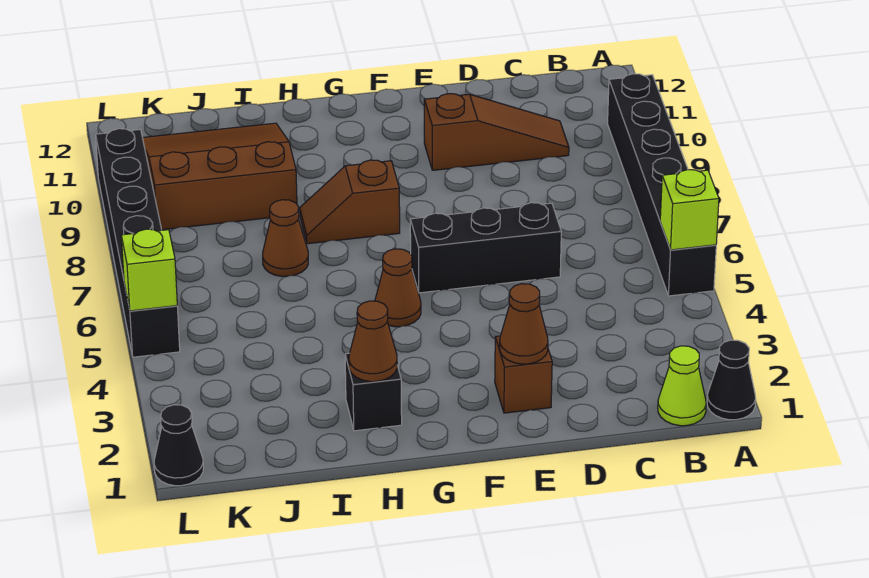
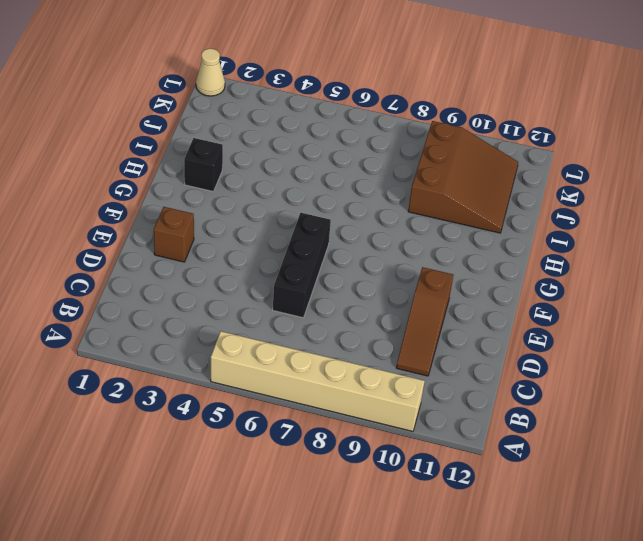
tan brick A5:A10 level 1 -> black brick A5:A10 level 1
tan cone L1 level 1 -> black cone L1 level 1
none -> black cone A1 level 1
none -> lime cone B1 level 1
none -> brown cone G5 level 1

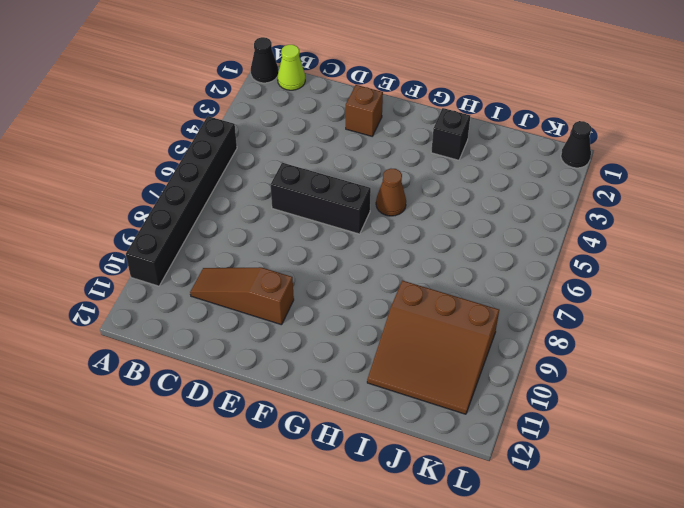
none -> brown slope G8:H8 level 1 top G
none -> brown cone I7 level 1
none -> black brick L5:L10 level 1

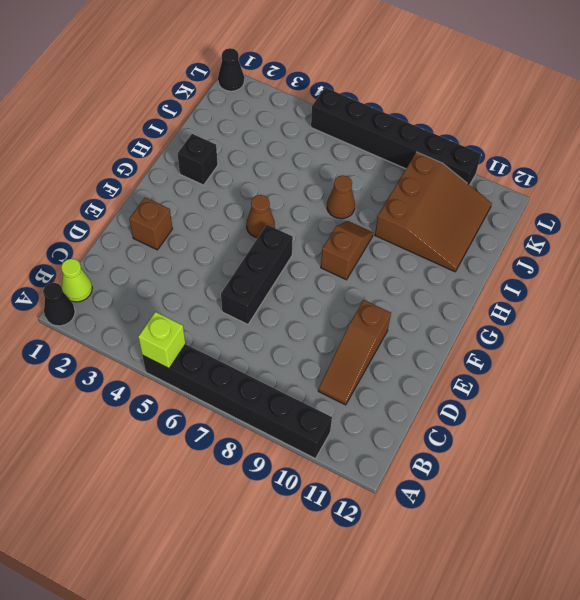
none -> brown cone E2 level 2
none -> brown cone H2 level 2
none -> lime brick L5 level 2

